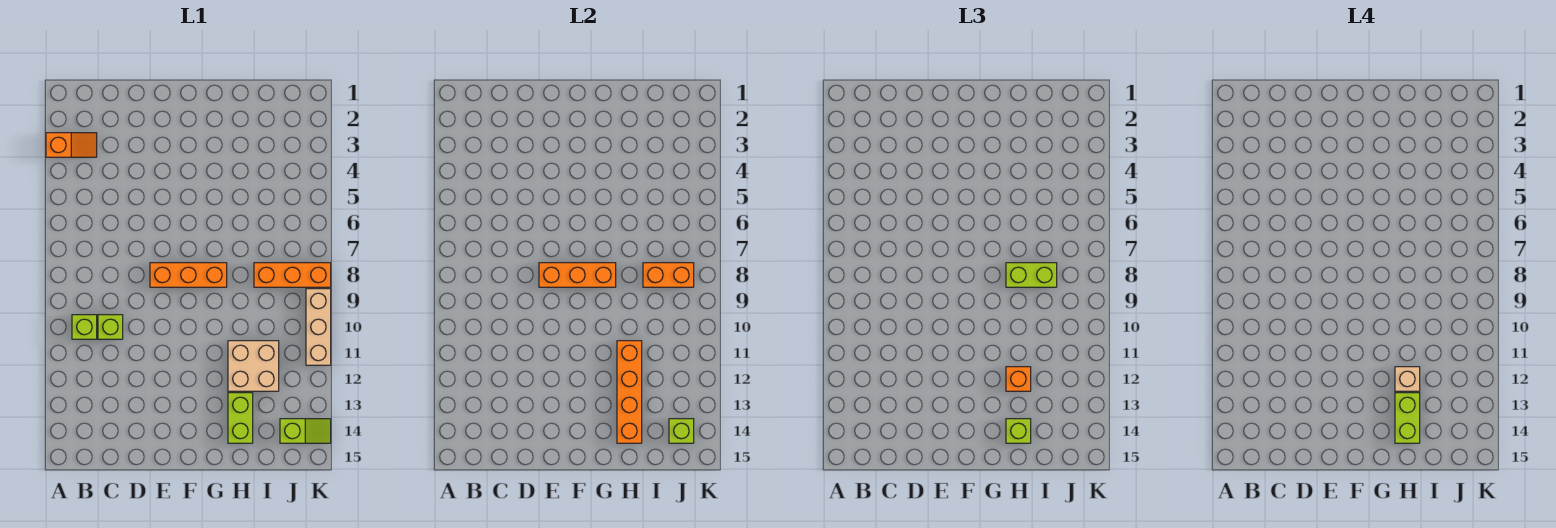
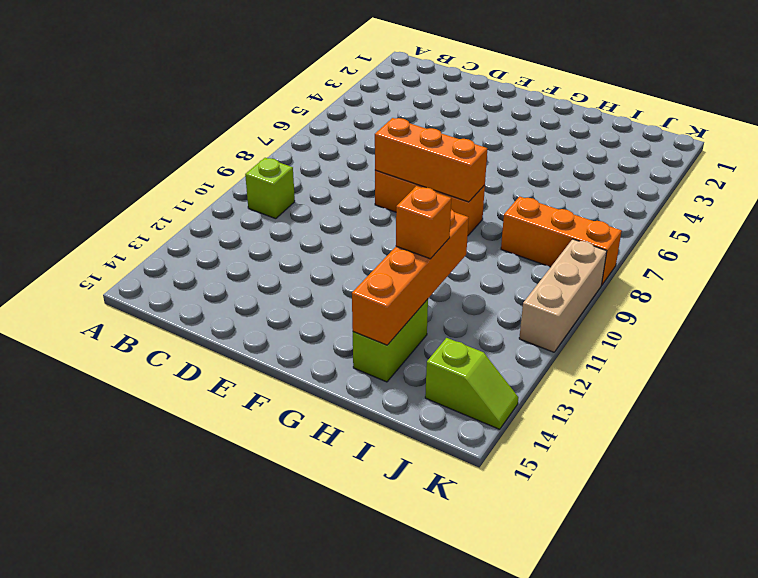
none -> orange slope A3:B3 level 1 top A
none -> lime brick C10 level 1
none -> tan brick H11:I12 level 1

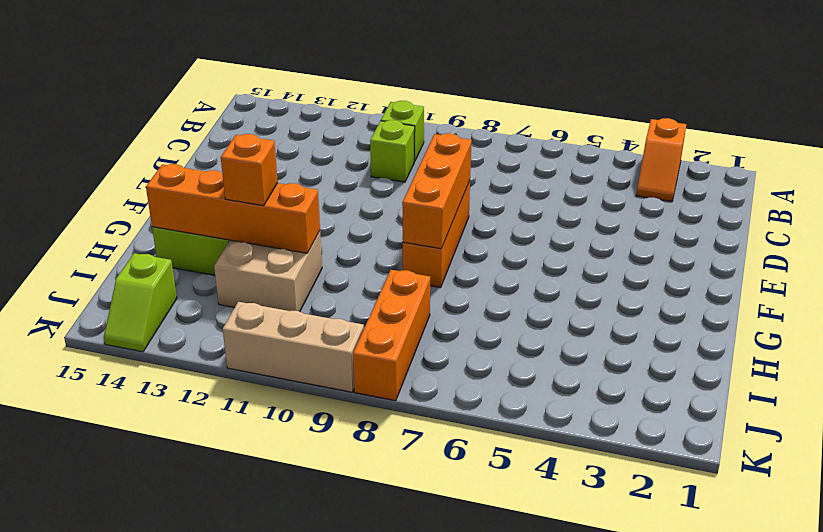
none -> orange brick I8:J8 level 2
none -> lime brick J14 level 2
none -> lime brick H8:I8 level 3

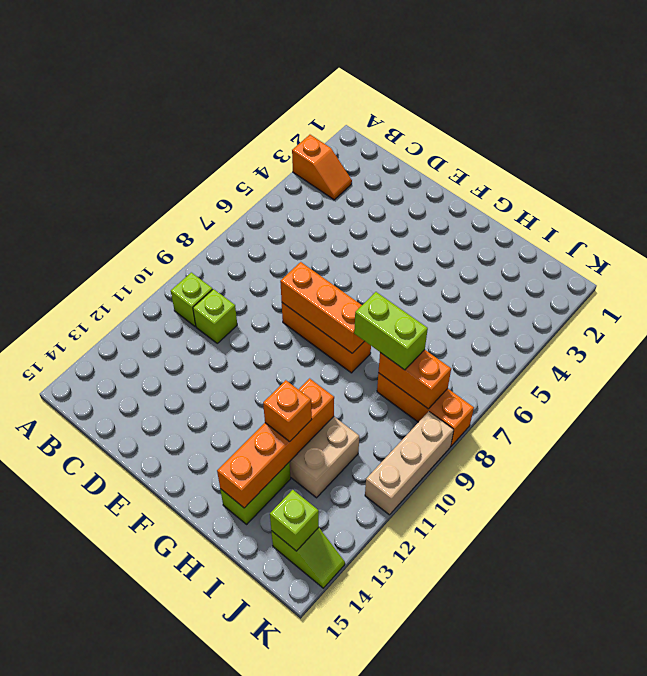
none -> lime brick H14 level 3
none -> tan brick H12 level 4
none -> lime brick H13:H14 level 4

